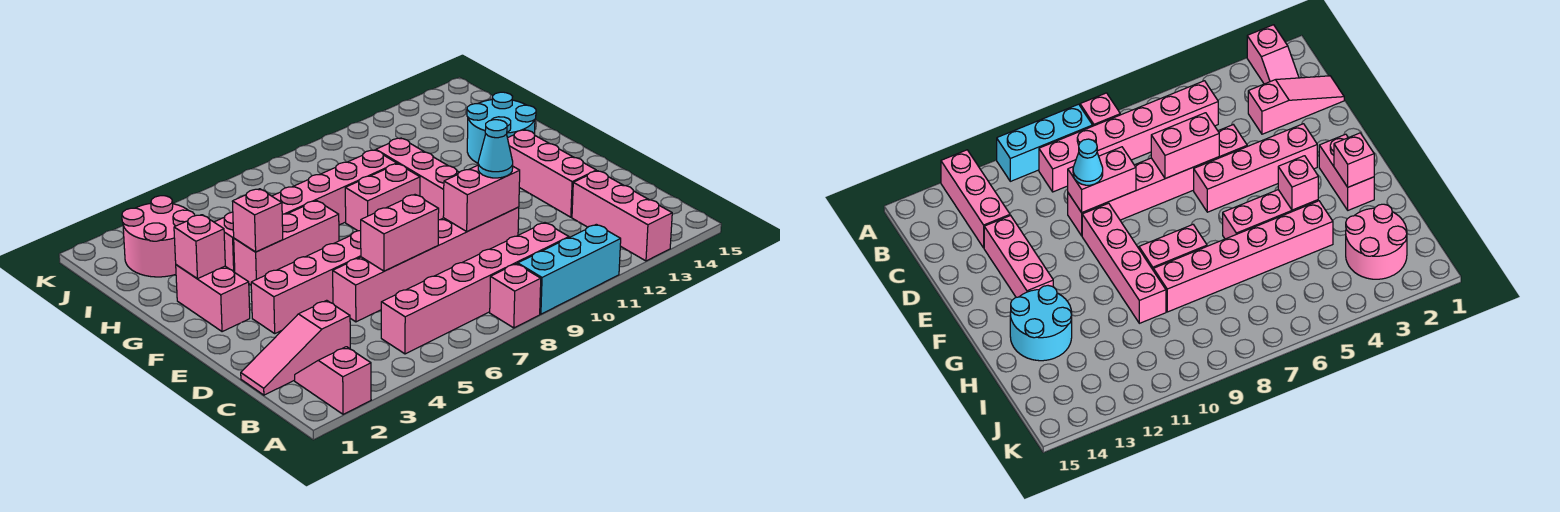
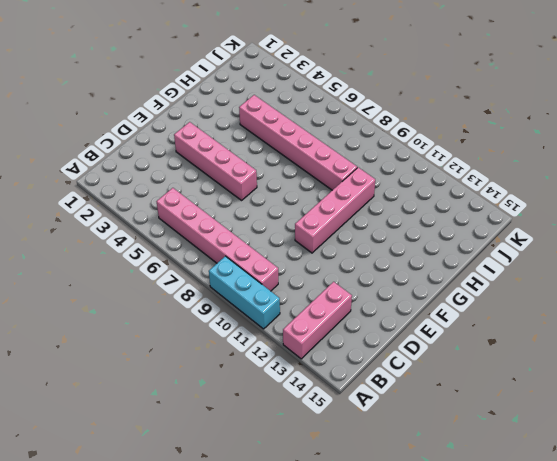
none -> pink slope A2:B2 level 1 top A
none -> pink brick A8 level 1
none -> pink slope C1:C3 level 1 top 3

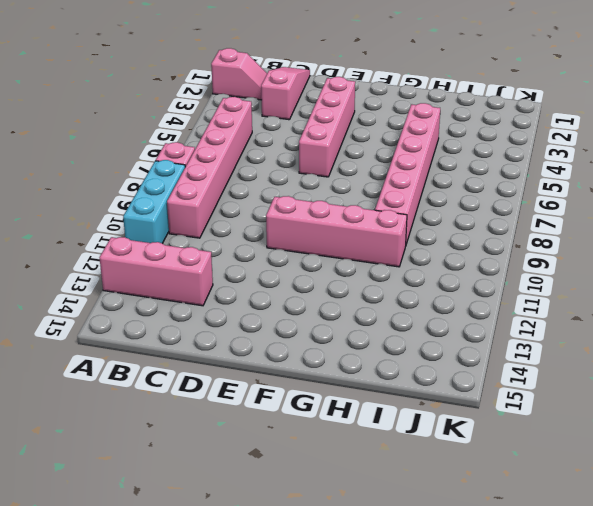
none -> pink brick D5:D10 level 1
none -> pink brick D13:F13 level 1
none -> pink brick F2:G2 level 1

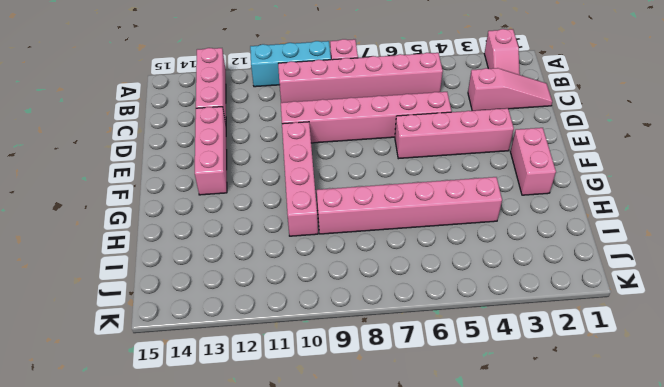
none -> pink brick G4:G6 level 1
none -> pink brick G8:G9 level 1
none -> cyan round brick G13:H14 level 1

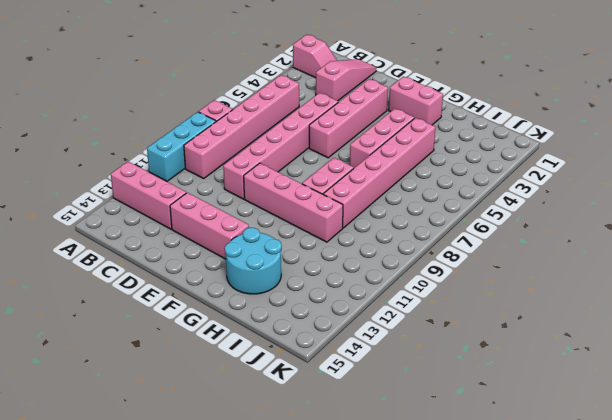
none -> pink round brick I2:J3 level 1
none -> pink brick D6:D7 level 2
none -> pink brick D9:D10 level 2

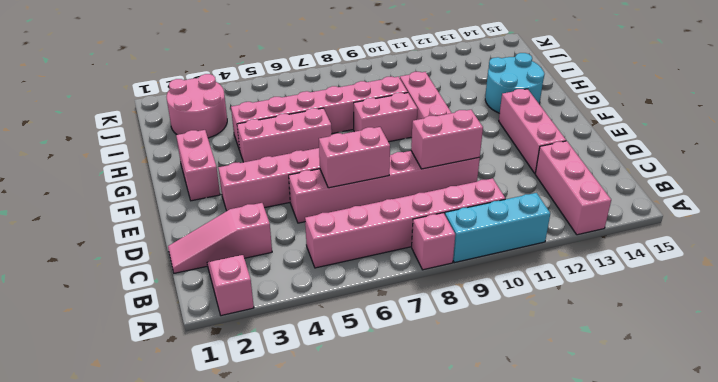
none -> pink brick G2 level 2
none -> pink brick G4 level 2
none -> cyan cone D10 level 3

